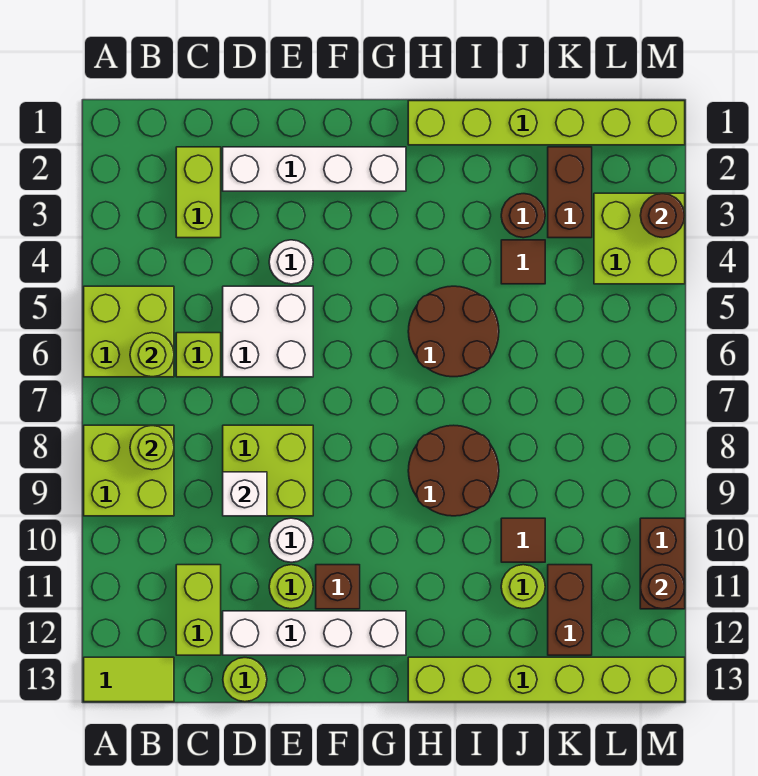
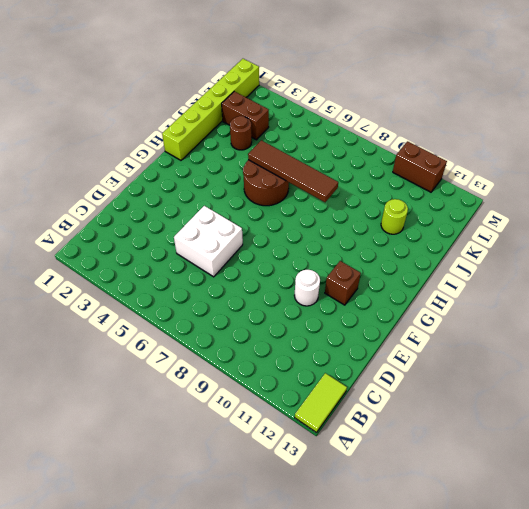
brown tile I5:I8 level 2 -> none
none -> lime brick A5:B6 level 1
none -> lime brick A8:B9 level 1
none -> lime brick C2:C3 level 1
none -> lime brick C6 level 1

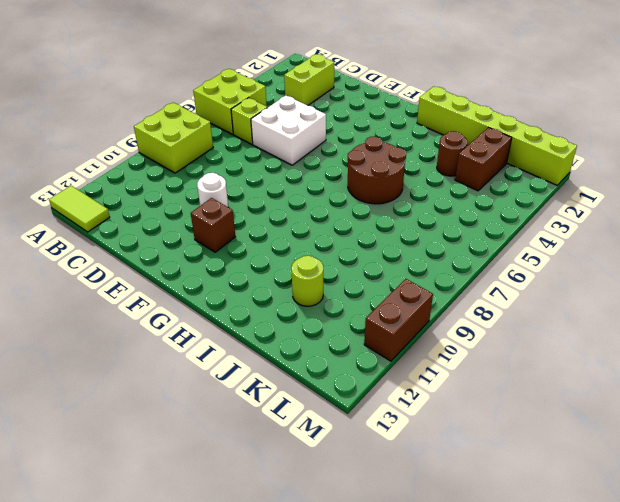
none -> lime brick C11:C12 level 1
none -> white brick D2:G2 level 1
none -> lime brick D8:E9 level 1
none -> white brick D12:G12 level 1

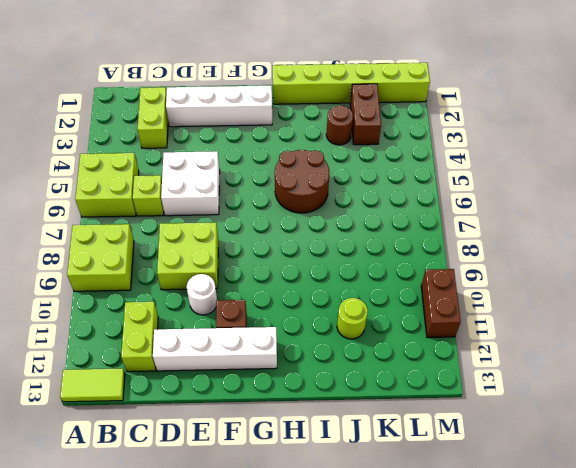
none -> lime round brick D13 level 1
none -> white round brick E4 level 1
none -> lime round brick E11 level 1
none -> brown round brick H8:I9 level 1

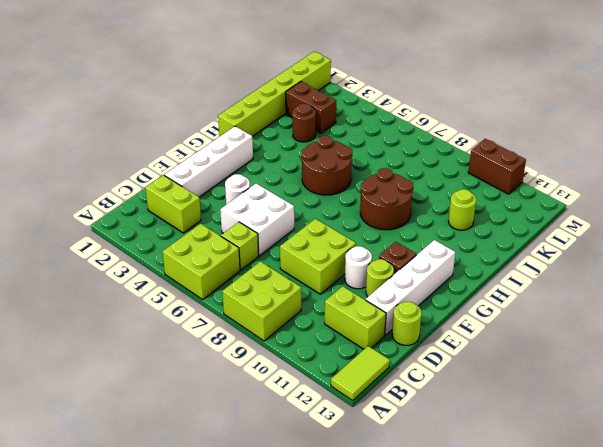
none -> lime brick H13:M13 level 1
none -> brown tile J4 level 1
none -> brown tile J10 level 1
none -> brown brick K11:K12 level 1

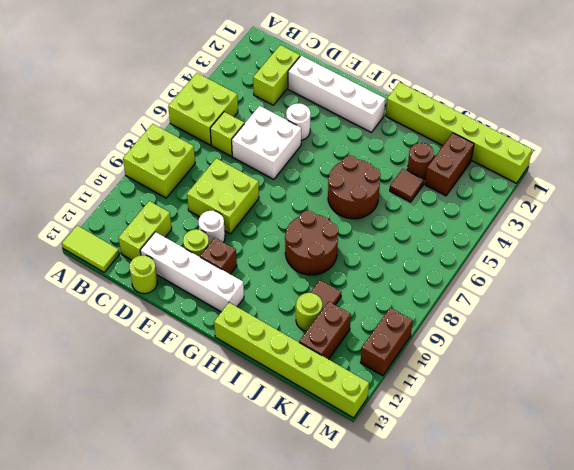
none -> lime brick L3:M4 level 1
none -> lime round brick B6 level 2
none -> lime round brick B8 level 2
none -> white brick D9 level 2

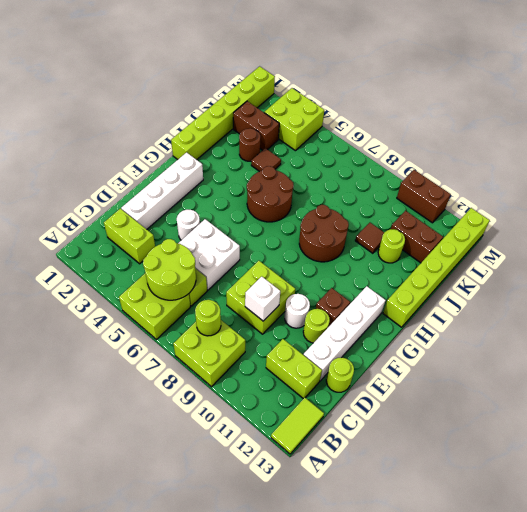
lime round brick B5:C6 level 2 -> lime round brick B6 level 2
none -> brown round brick M3 level 2
none -> brown round brick M11 level 2

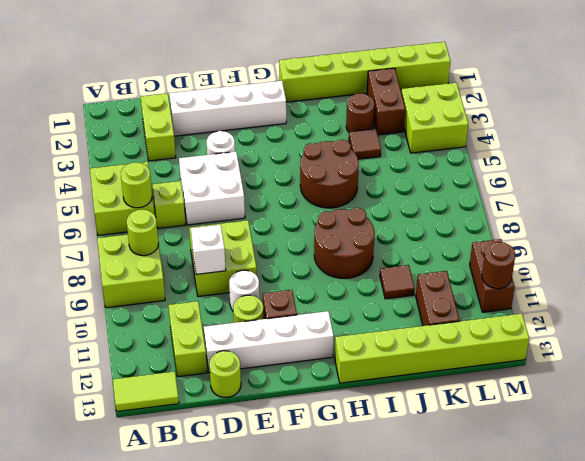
none -> lime round brick J11 level 1
none -> brown round brick M3 level 2

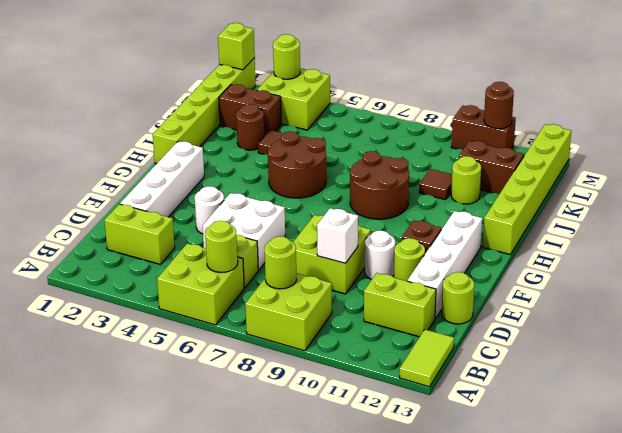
lime brick M1 level 2 -> none
lime round brick M3 level 2 -> brown round brick M3 level 2

